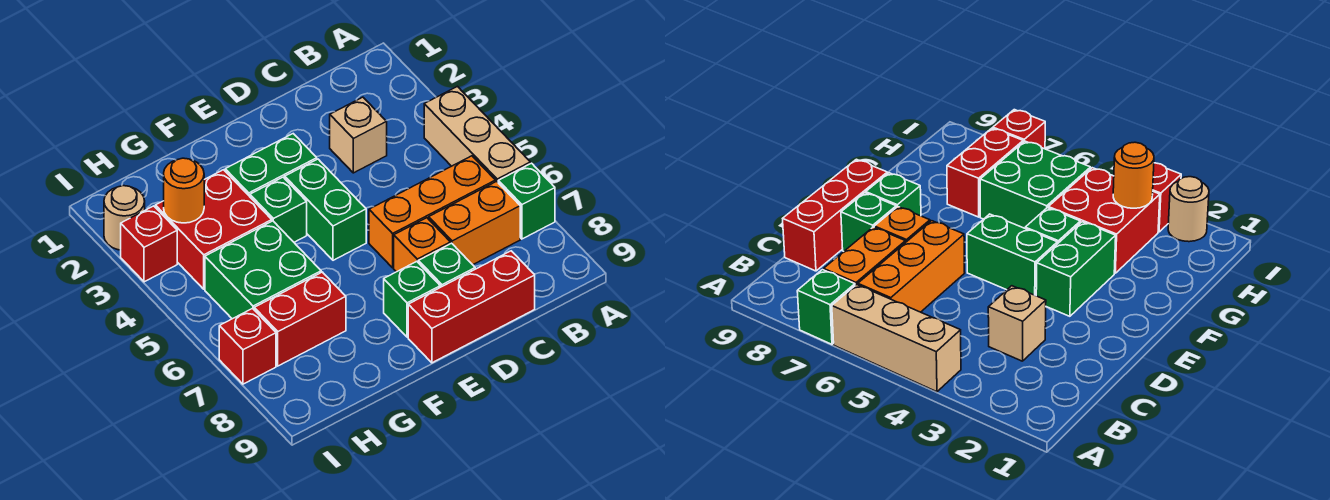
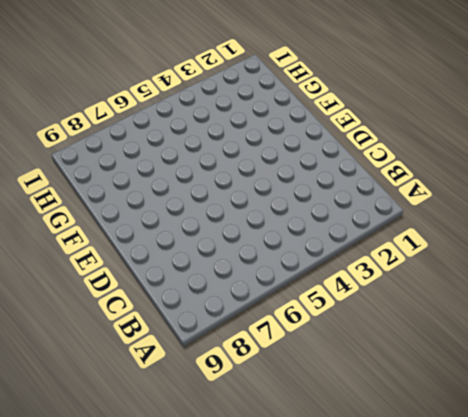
none -> tan brick A4:A6 level 1
none -> green brick A7 level 1
none -> orange brick B6:D6 level 1

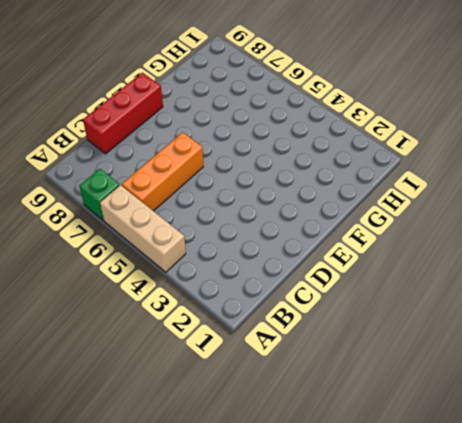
none -> orange brick B7:C7 level 1
none -> tan brick C3 level 1
none -> orange brick D7 level 1

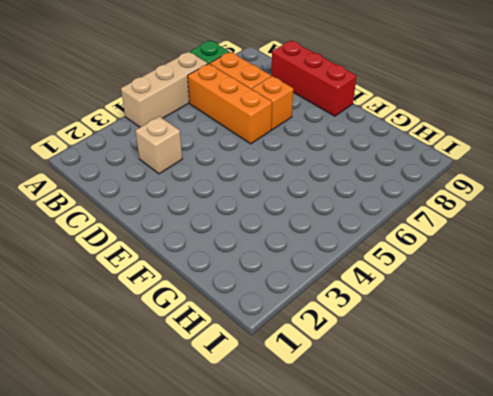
none -> green brick D8 level 1
none -> green brick E3:F3 level 1
none -> green brick E4:E5 level 1

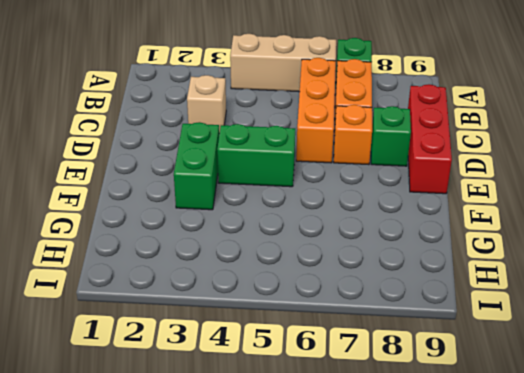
none -> green brick E8 level 1
none -> green brick F4 level 1
none -> red brick G3:H4 level 1

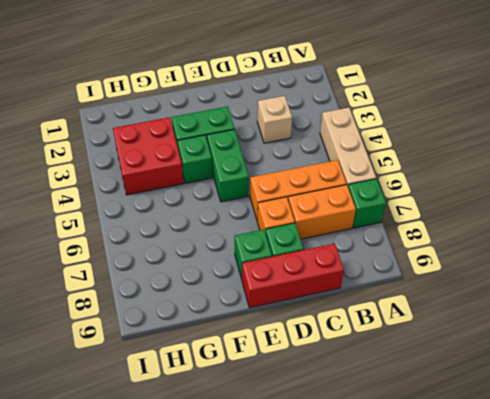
none -> green brick G5:H6 level 1
none -> red brick G7:H7 level 1
none -> tan round brick I2 level 1

